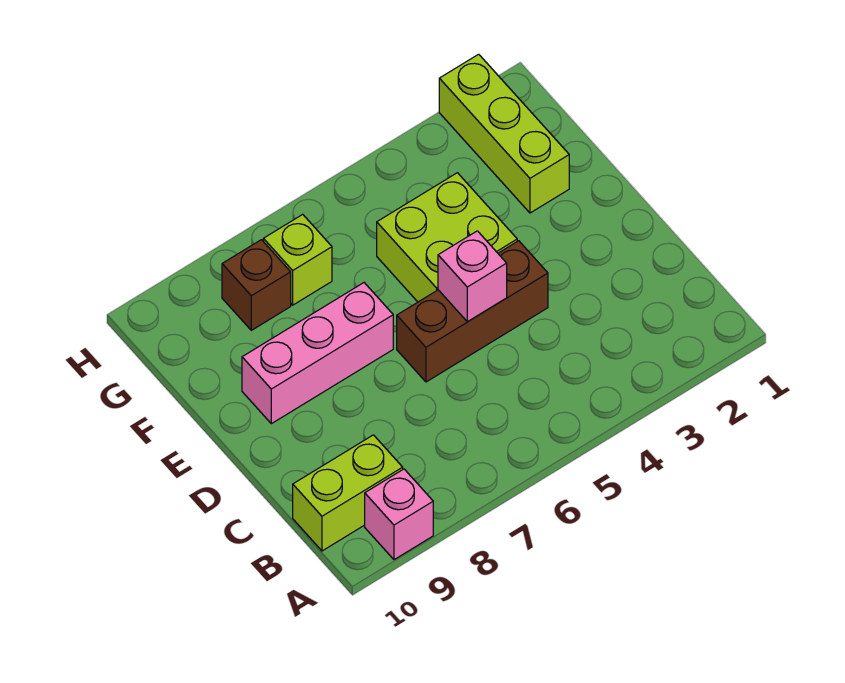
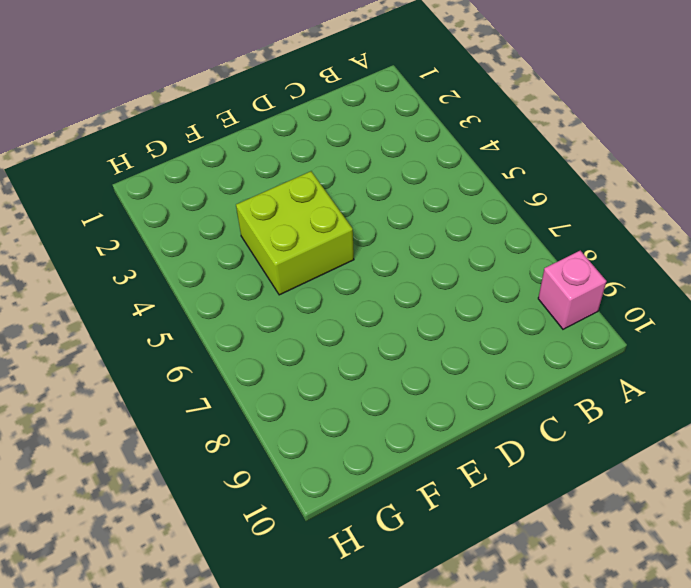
none -> lime brick B9:B10 level 1
none -> brown brick D4:D6 level 1

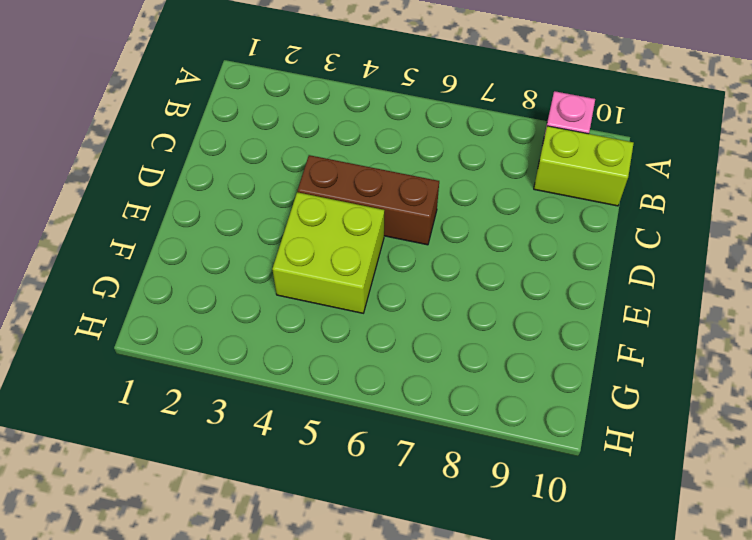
none -> pink brick E7:E9 level 1
none -> lime brick F2:H2 level 1

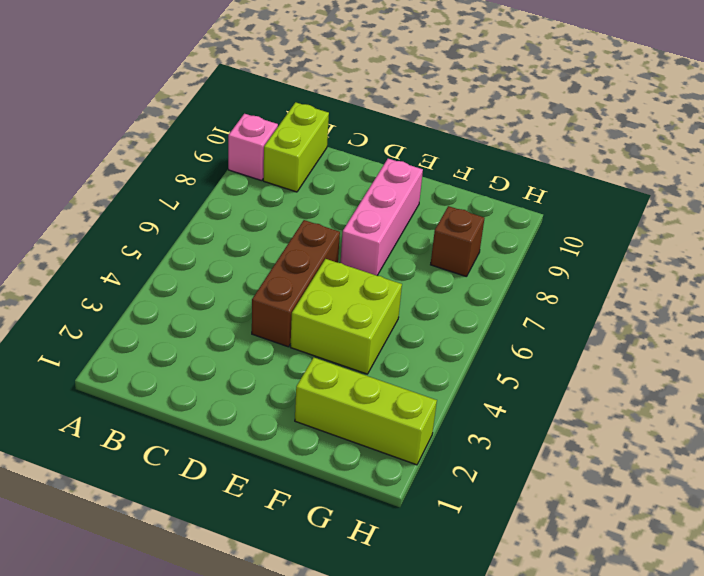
none -> lime brick G7 level 1
none -> pink brick D5 level 2

